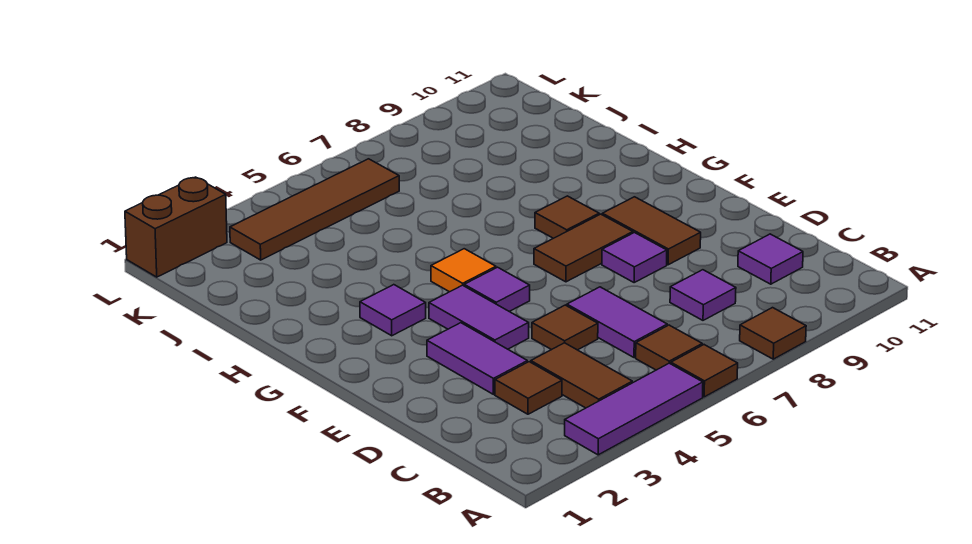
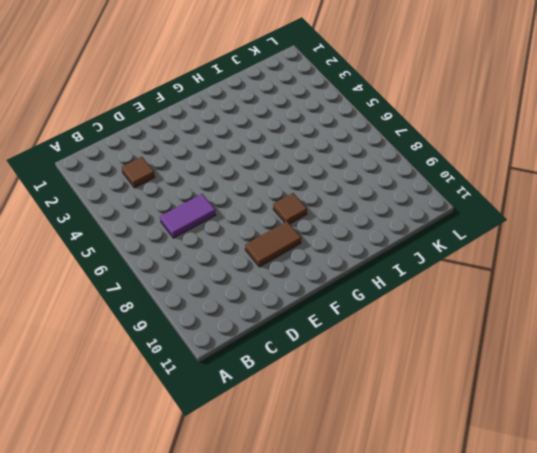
none -> purple tile A3:A5 level 1
none -> brown tile A6 level 1
none -> brown tile A8 level 1

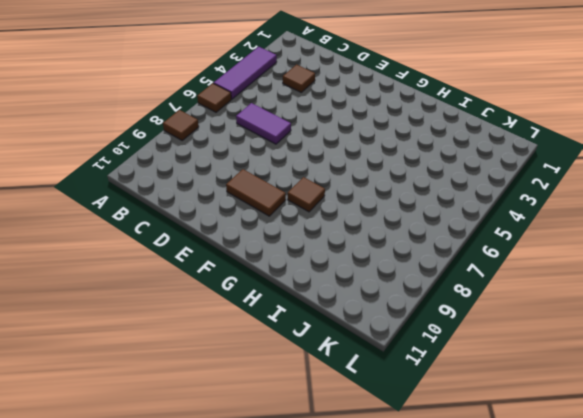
none -> brown tile B4:C4 level 1
none -> brown tile B6 level 1
none -> purple tile C8 level 1

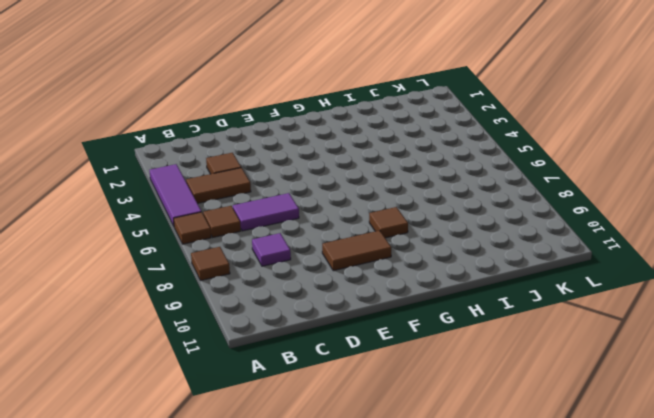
none -> purple tile C10 level 1
none -> purple tile D3:E3 level 1
none -> brown tile D5 level 1

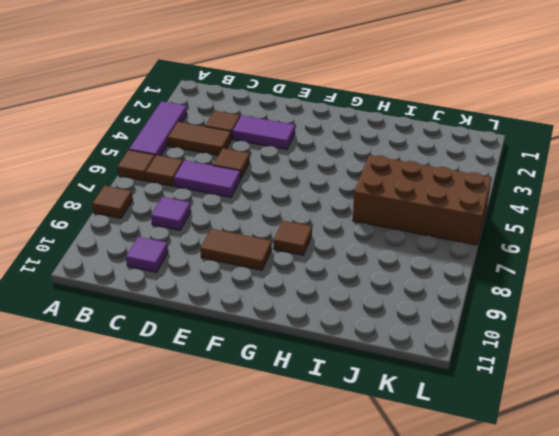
brown brick I5:L6 level 1 -> brown tile K3:K6 level 1
none -> purple tile E4:F4 level 1
none -> purple tile E8 level 1
none -> purple tile F5 level 1

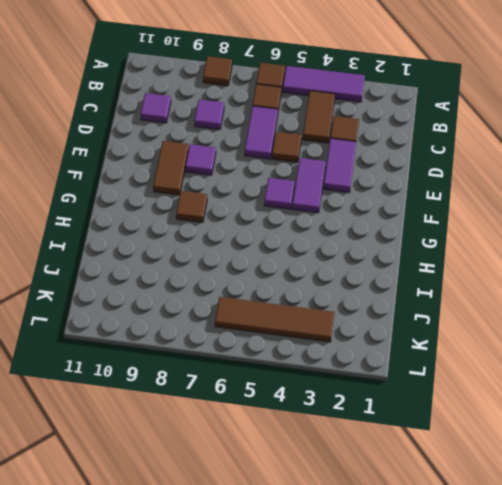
none -> brown tile F7:F8 level 1
none -> purple tile G3 level 1
none -> orange tile G5 level 1

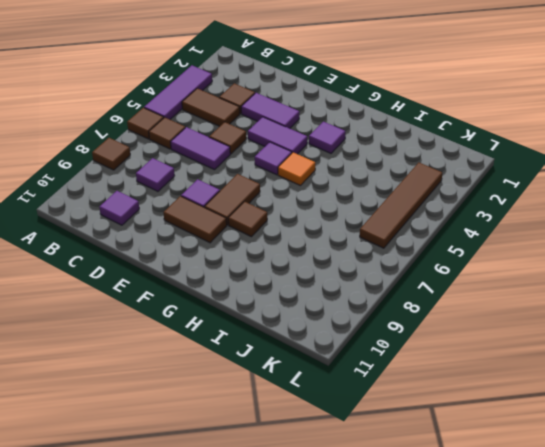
none -> brown brick L1:L2 level 1

